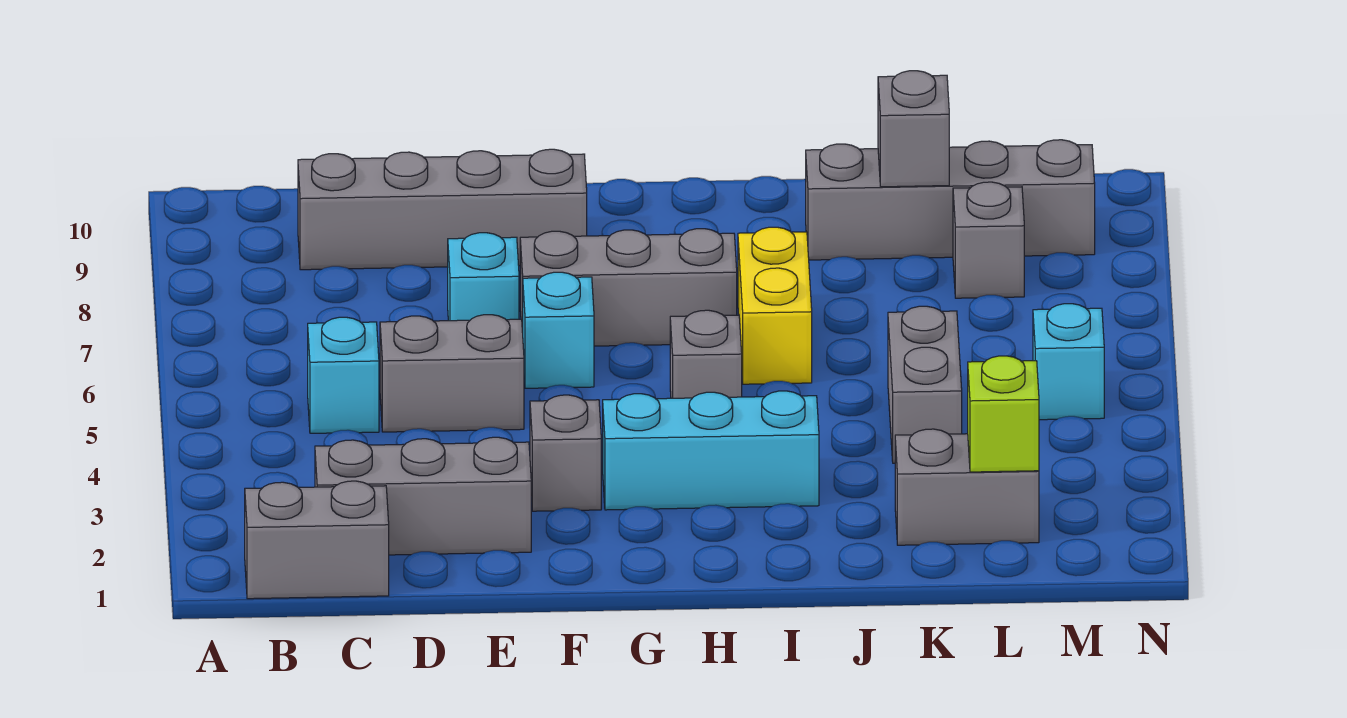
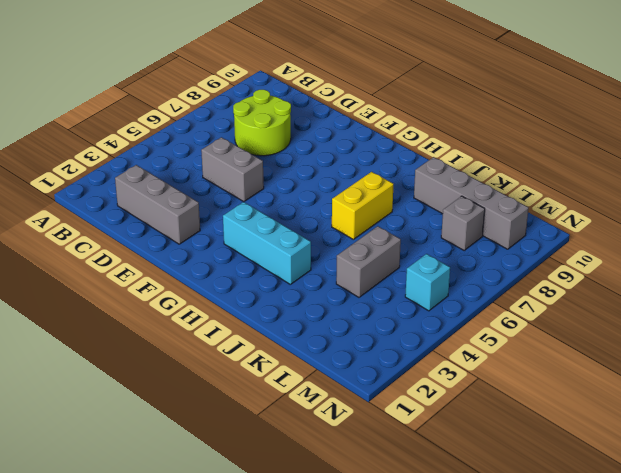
lime round brick C7:D8 level 1 -> none
none -> grey brick B1:C1 level 1
none -> cyan brick C5 level 1
none -> grey brick C9:F9 level 1

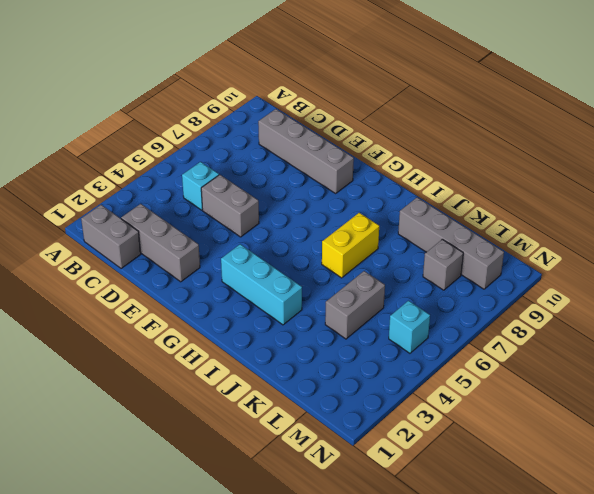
none -> cyan brick E7 level 1
none -> grey brick F3 level 1
none -> cyan brick F6 level 1

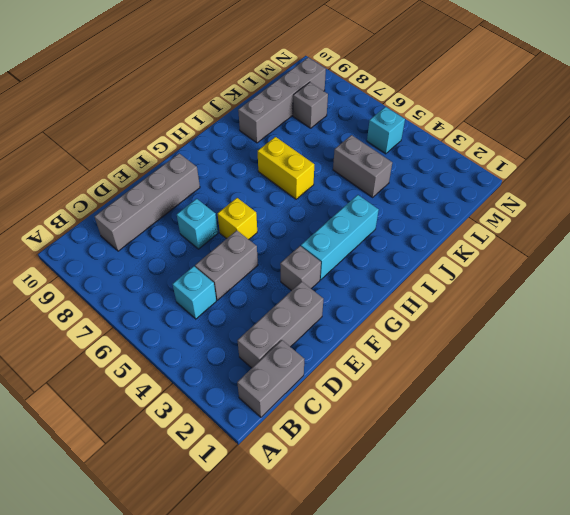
yellow brick F6 level 1 -> cyan brick F6 level 1
none -> grey brick F7:H7 level 1
none -> grey brick H5 level 1
none -> grey brick K2:L2 level 1

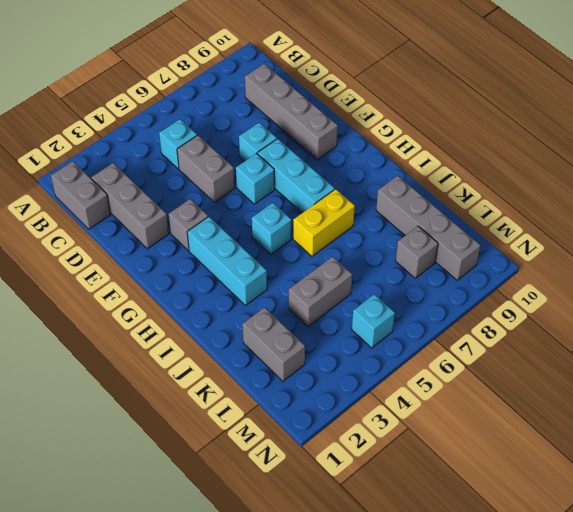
cyan brick F7:H7 level 1 -> grey brick F7:H7 level 1
cyan brick H5 level 1 -> grey brick H5 level 1
none -> grey brick K9 level 2
none -> lime brick L2 level 2

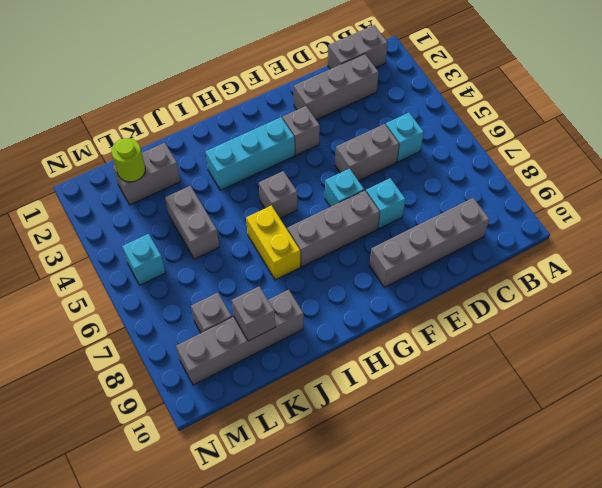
lime round brick L2 level 2 -> lime brick L2 level 2

